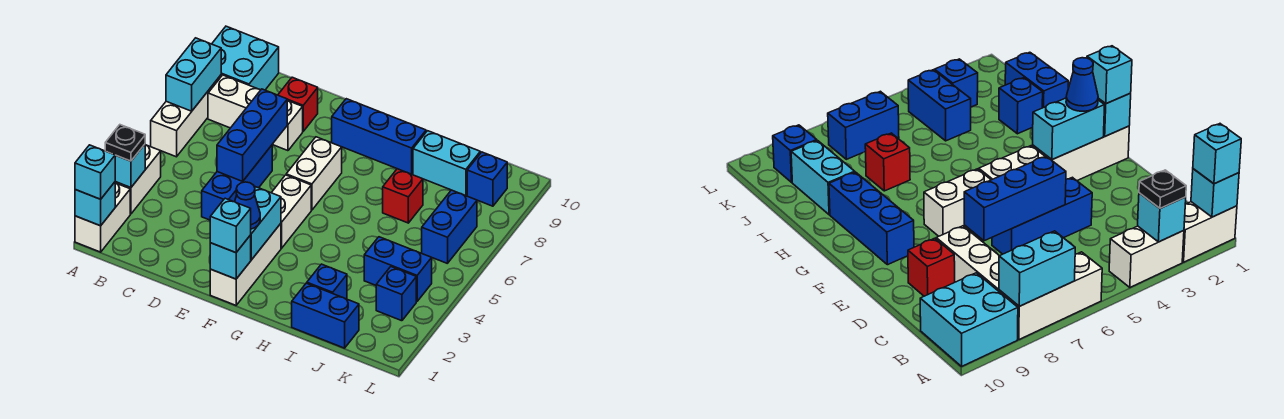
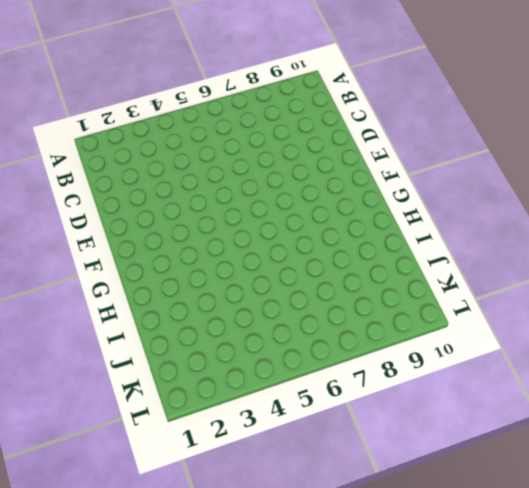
none -> white brick A1:A2 level 1
none -> white brick A3:A4 level 1
none -> white brick A6:A8 level 1

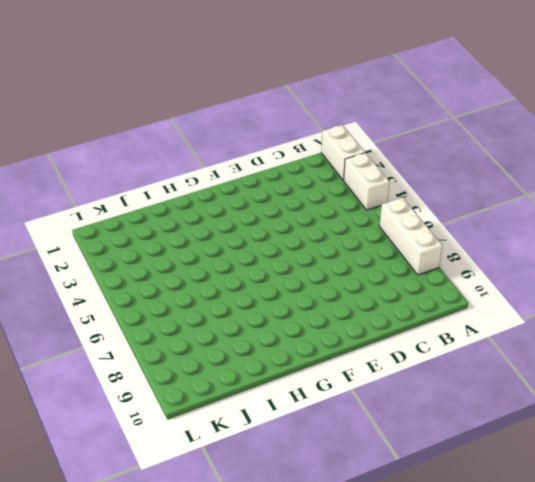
none -> cyan brick A9:B10 level 1
none -> white brick B8:D8 level 1
none -> blue brick D4:D6 level 1

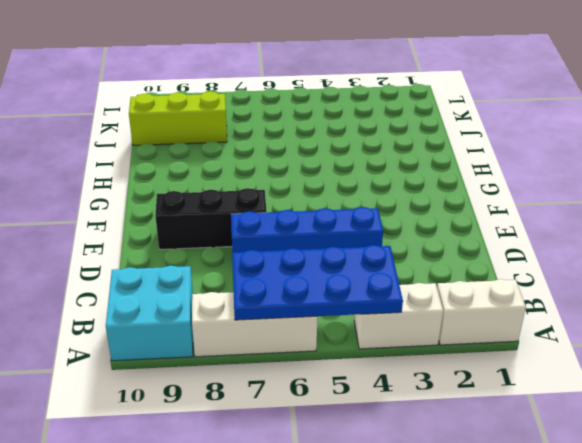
blue plate A4:B7 level 2 -> cyan brick A7:A8 level 2
blue brick D4:D7 level 1 -> blue brick D4:D6 level 1
black brick E7:E9 level 1 -> none
lime brick J8:J10 level 1 -> cyan brick I9:J9 level 1
none -> white brick B8:D8 level 1
none -> red brick D9 level 1
none -> white brick F1:F3 level 1

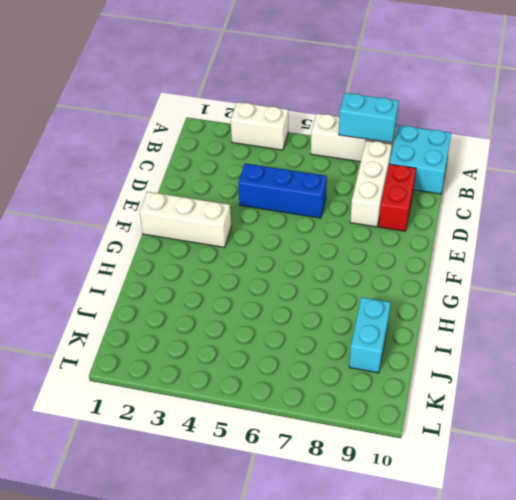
red brick C9:D9 level 1 -> red brick D9 level 1
none -> white brick A1:A2 level 1
none -> white brick F4:F5 level 1
none -> white brick F6:F7 level 1

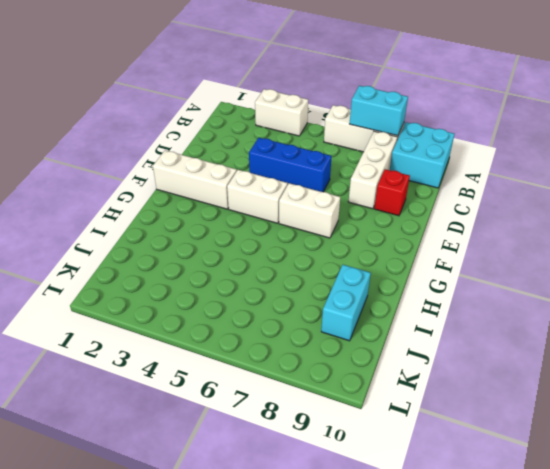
none -> white brick A1:A2 level 1
none -> blue brick F9:H9 level 1
none -> blue brick I1:J1 level 1

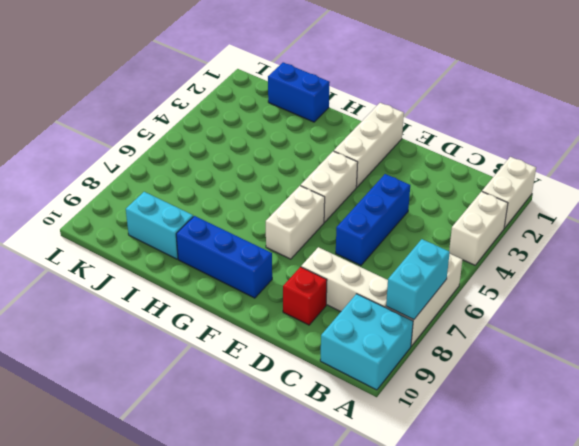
none -> blue brick I2 level 1
none -> red brick I7 level 1
none -> blue brick J4:K4 level 1

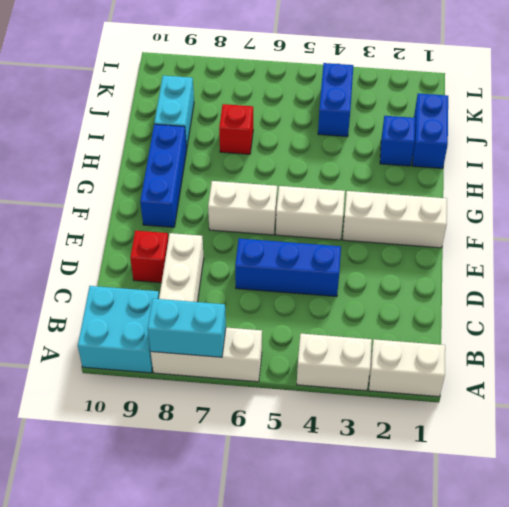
none -> blue brick K3 level 1
none -> blue brick K6:K7 level 1
none -> blue brick K9 level 1

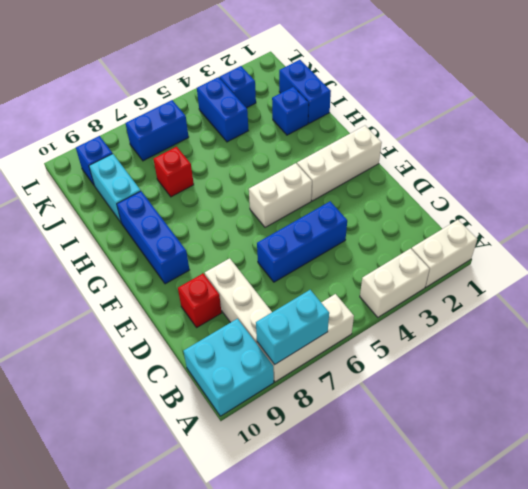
none -> white brick F6:F7 level 1
none -> cyan brick A1 level 2
none -> cyan brick A3 level 2

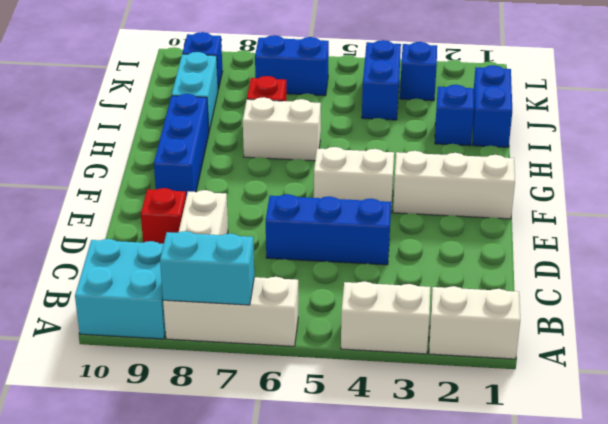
white brick H6:H7 level 1 -> white brick F6:F7 level 1
none -> cyan brick A1 level 2
none -> cyan brick A3 level 2
none -> blue brick D5:D7 level 2

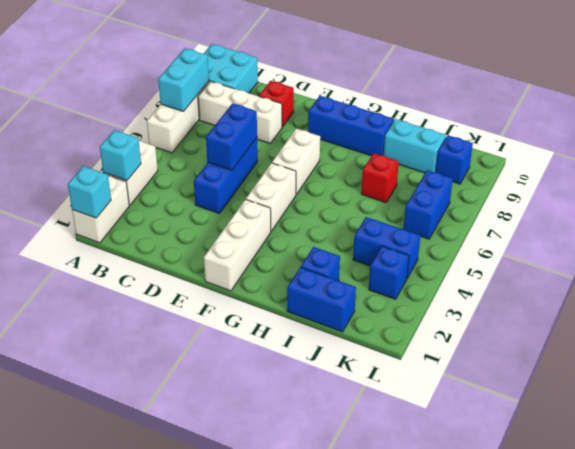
blue brick D5:D6 level 2 -> blue brick D5:D7 level 2
none -> cyan brick F1 level 2
none -> cyan brick F2:F3 level 2
none -> cyan brick A1 level 3

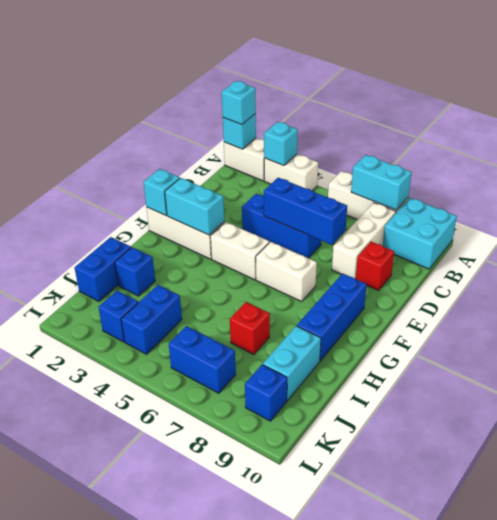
none -> black plate A3 level 3
none -> cyan brick F1 level 3
none -> blue cone F2 level 3

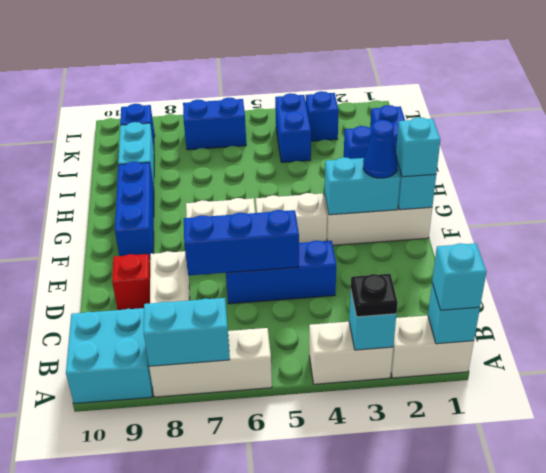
none -> red brick I7 level 1

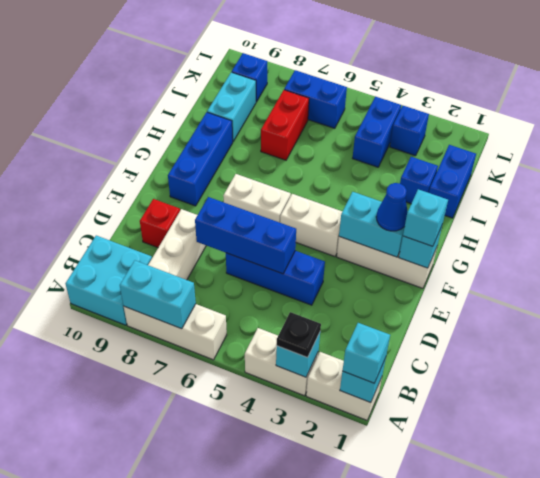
red brick I7:J7 level 1 -> red brick I7 level 1

